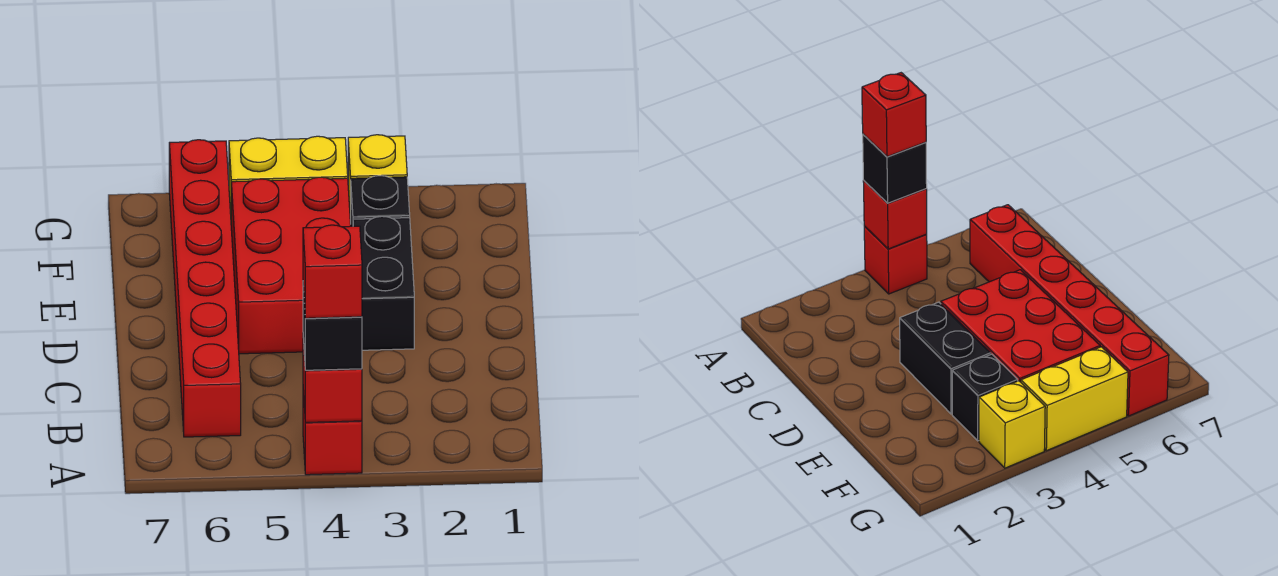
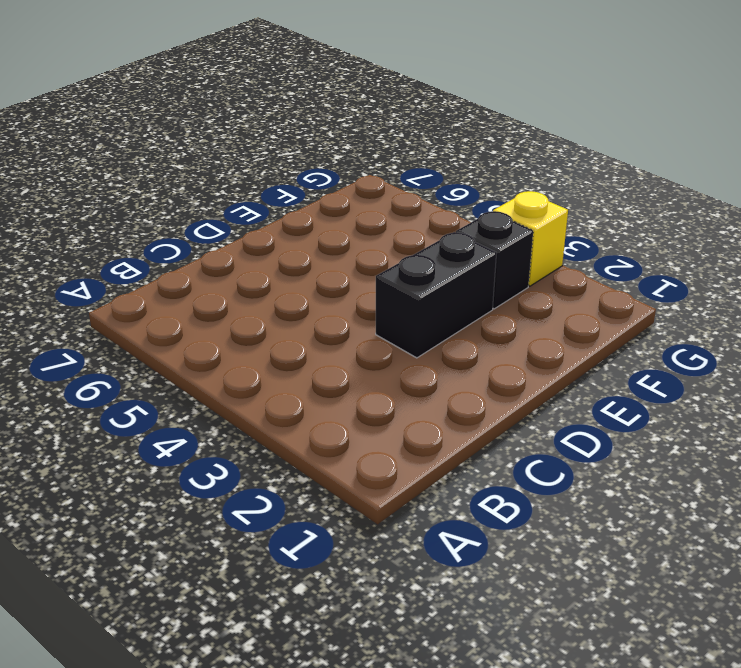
none -> red brick A4 level 1
none -> red brick B6:G6 level 1

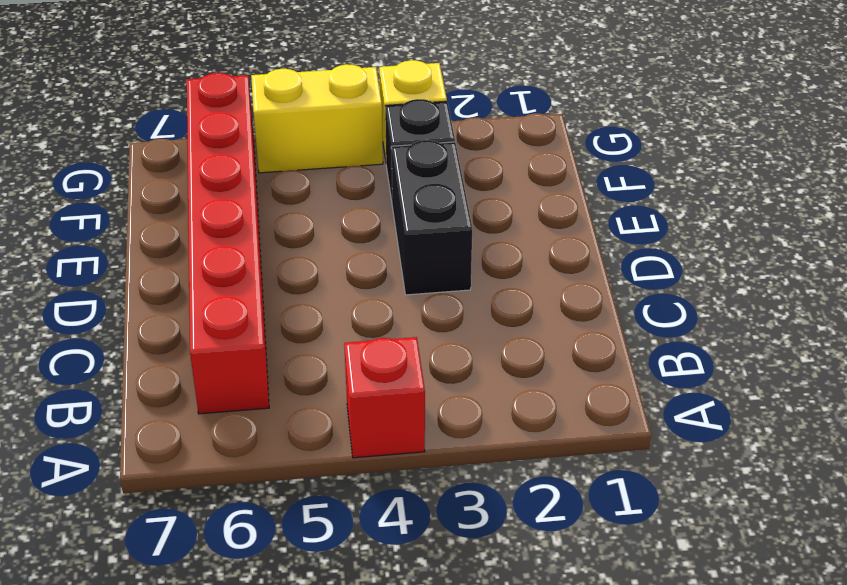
none -> red brick D4:F5 level 1
none -> red brick A4 level 2

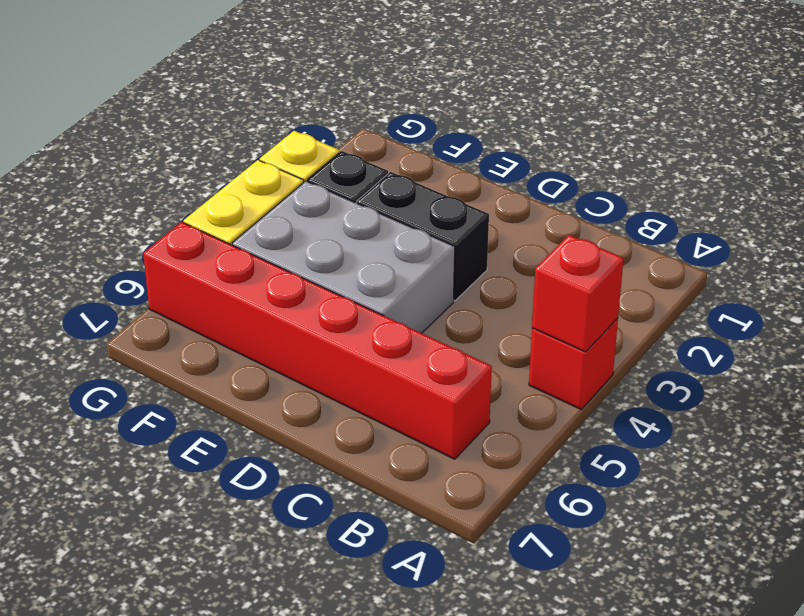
grey brick D4:F5 level 1 -> red brick D4:F5 level 1
none -> black brick A4 level 3
none -> red brick A4 level 4

